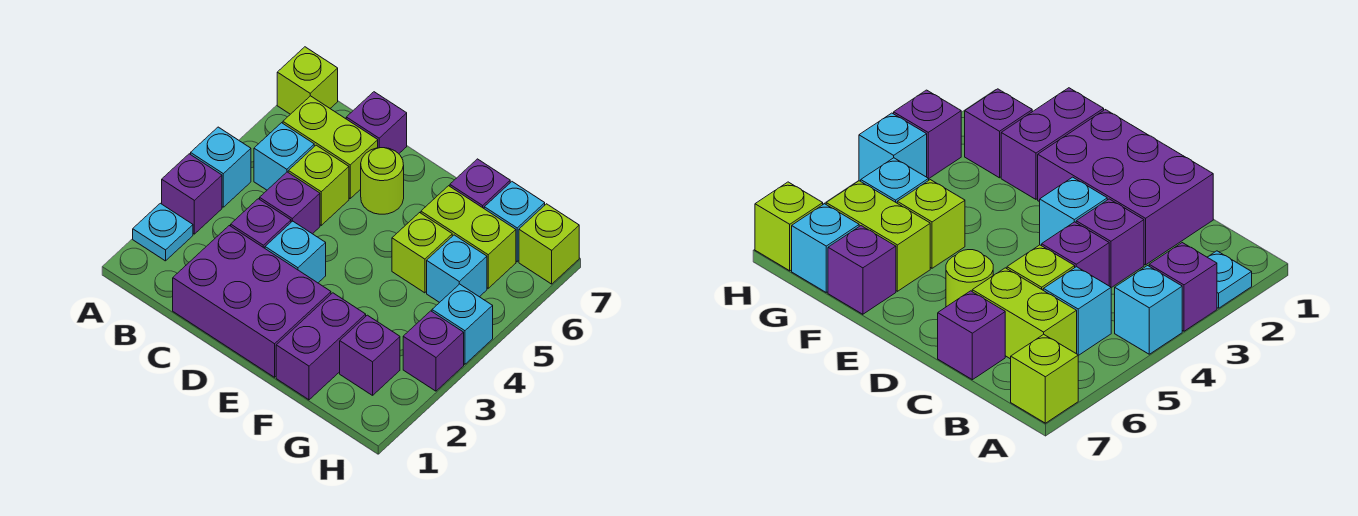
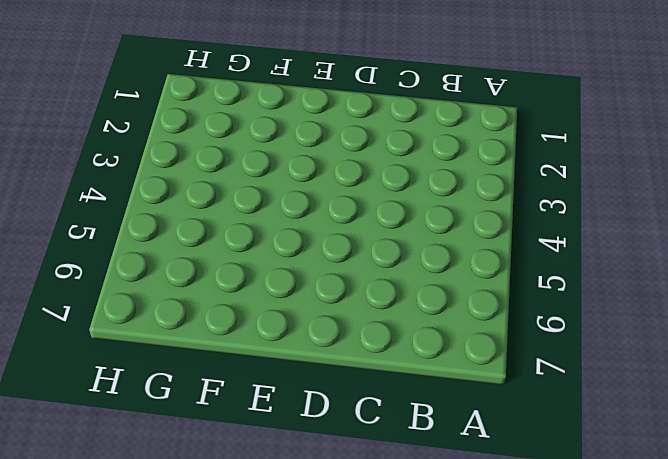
none -> cyan plate A2 level 1
none -> purple brick A3 level 1
none -> cyan brick A4 level 1

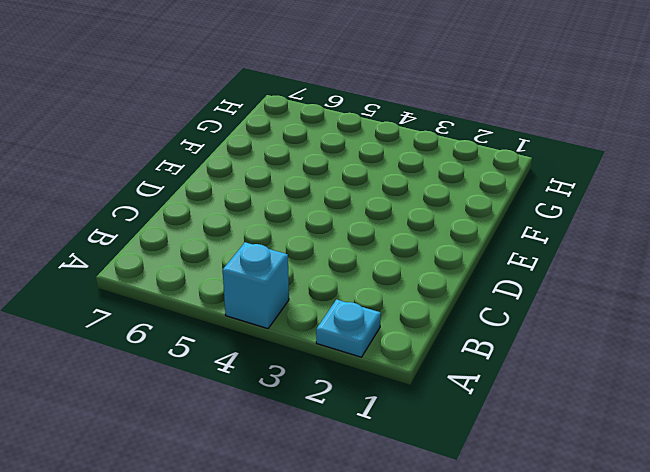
none -> purple brick A3 level 1
none -> lime brick A7 level 1
none -> cyan brick B5 level 1

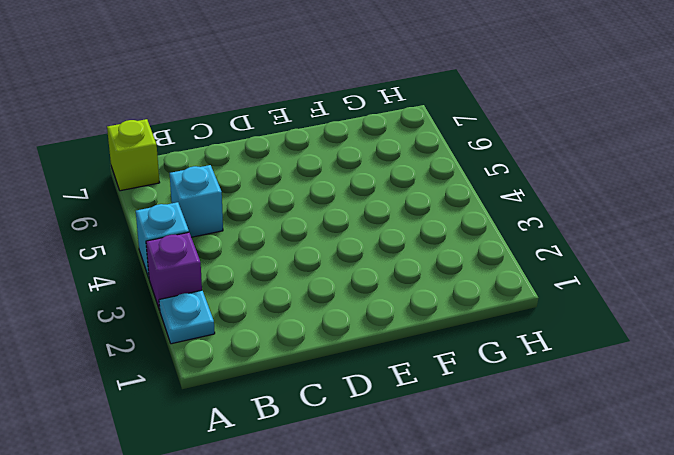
none -> lime brick B6:C6 level 1
none -> purple brick C1:E2 level 1
none -> purple brick C3 level 1

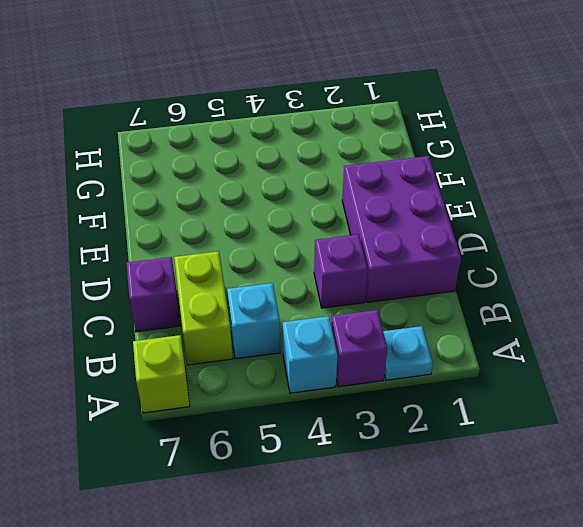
none -> purple brick C4 level 1
none -> lime brick C5 level 1
none -> cyan brick D3 level 1

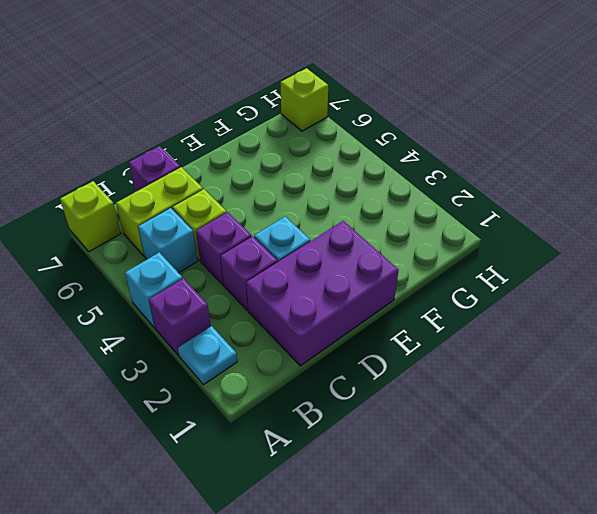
none -> lime round brick D6 level 1
none -> purple brick F1:F2 level 1
none -> lime brick F5 level 1

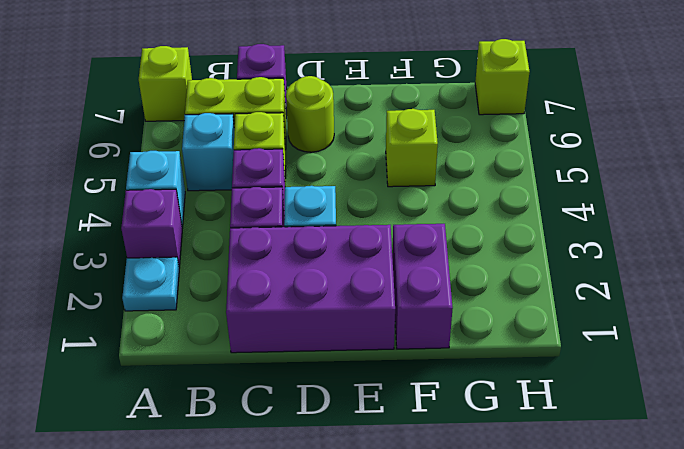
none -> lime brick F6:G6 level 1
none -> purple brick F7 level 1
none -> purple brick G2 level 1

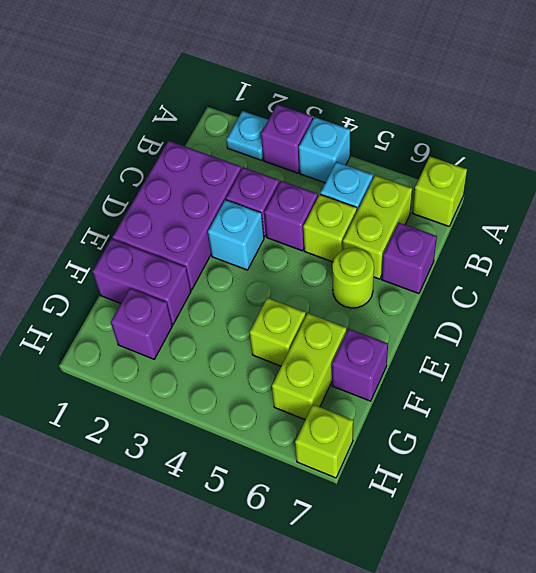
none -> cyan brick G5 level 1
none -> cyan brick G7 level 1
none -> purple brick H3 level 1

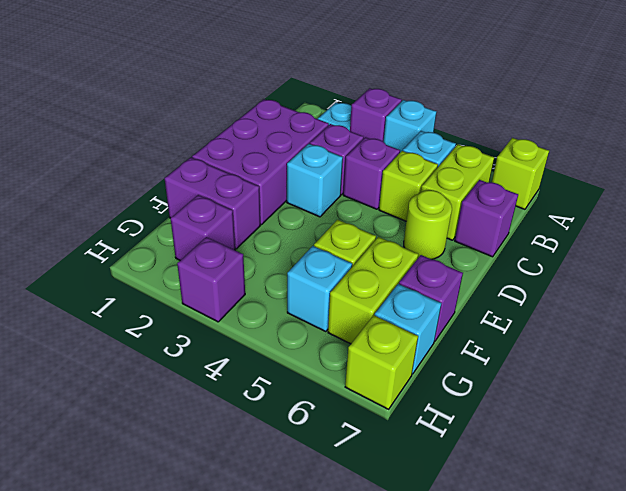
none -> cyan brick H4 level 1

